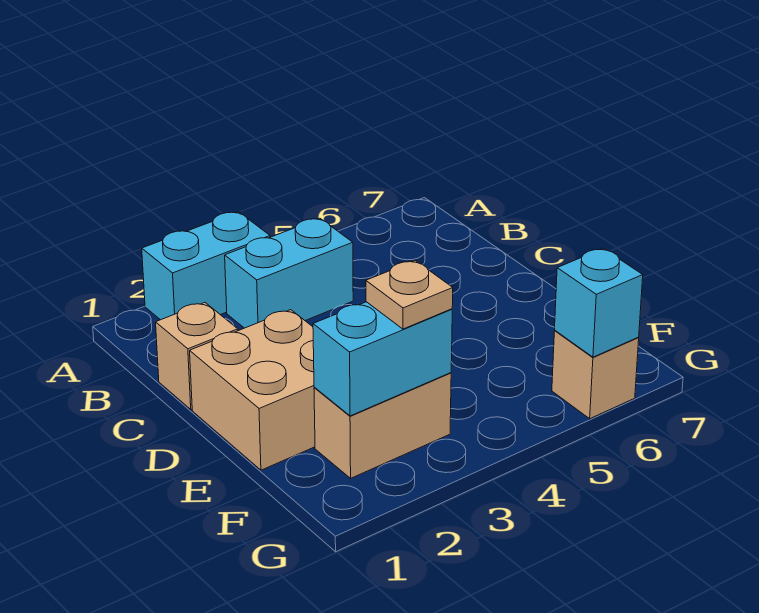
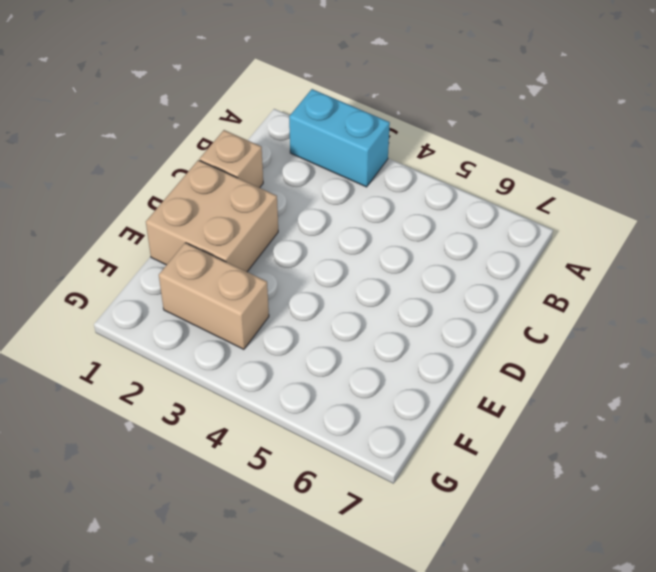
none -> cyan brick B3:B4 level 1
none -> tan brick G6 level 1

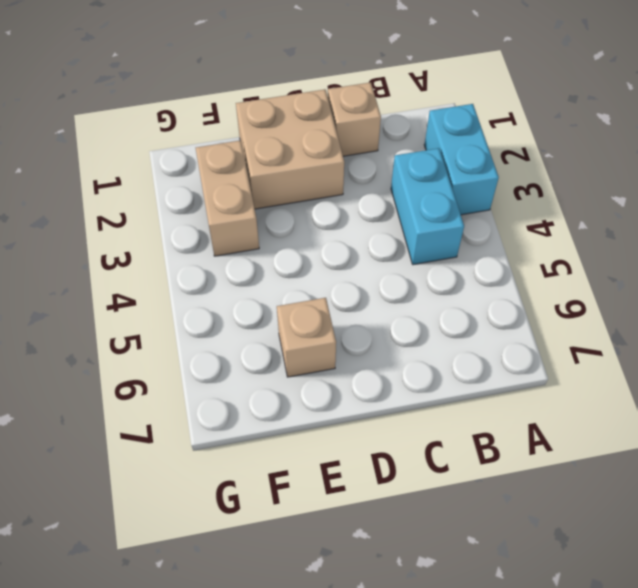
tan brick E6 level 1 -> tan brick G6 level 1
none -> cyan brick F2:F3 level 2
none -> cyan brick G6 level 2

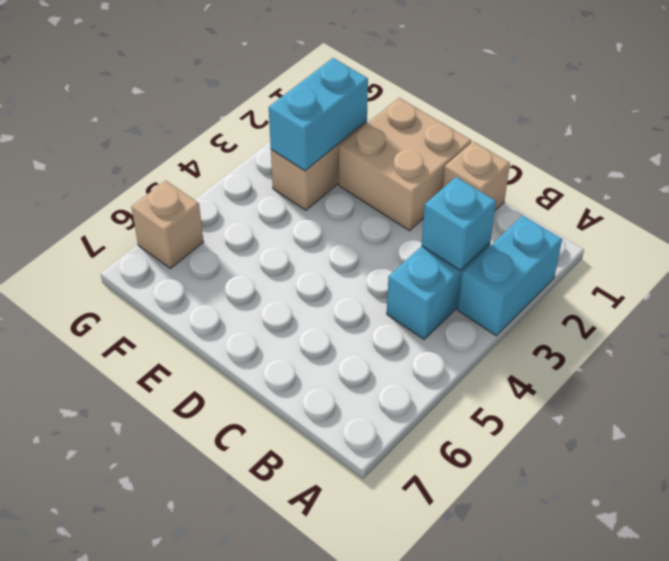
cyan brick B3 level 2 -> cyan brick G6 level 2
none -> tan plate F3 level 3

